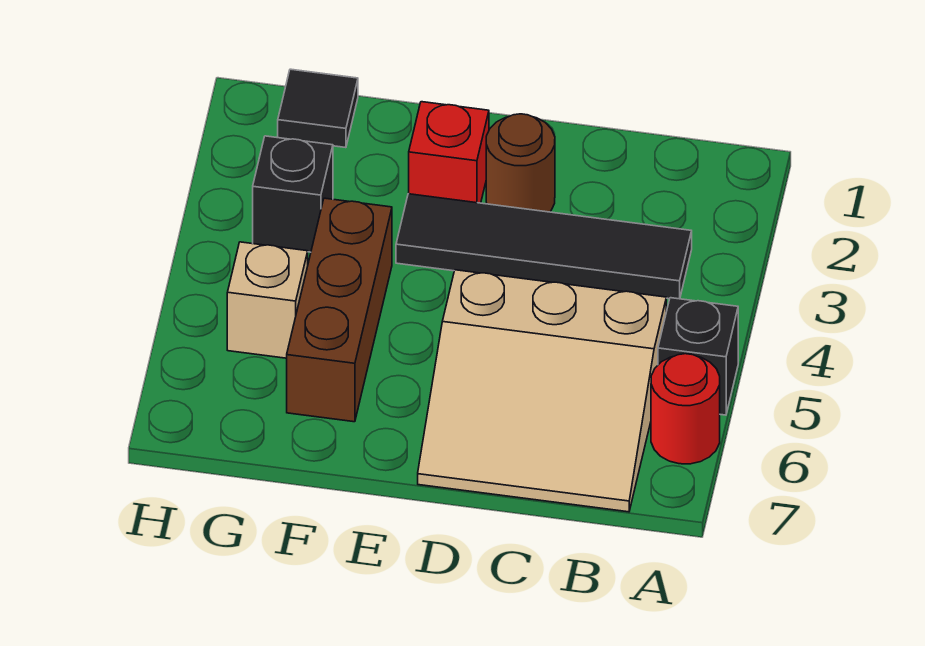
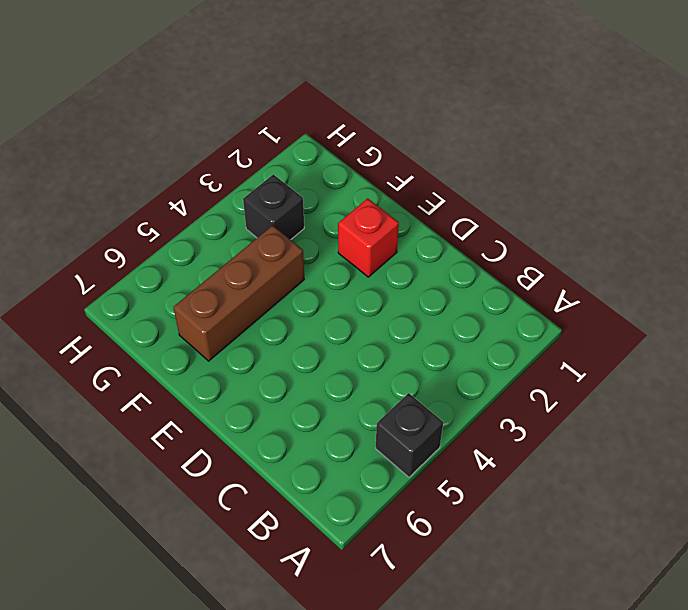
none -> red round brick A6 level 1
none -> black tile B3:E3 level 1

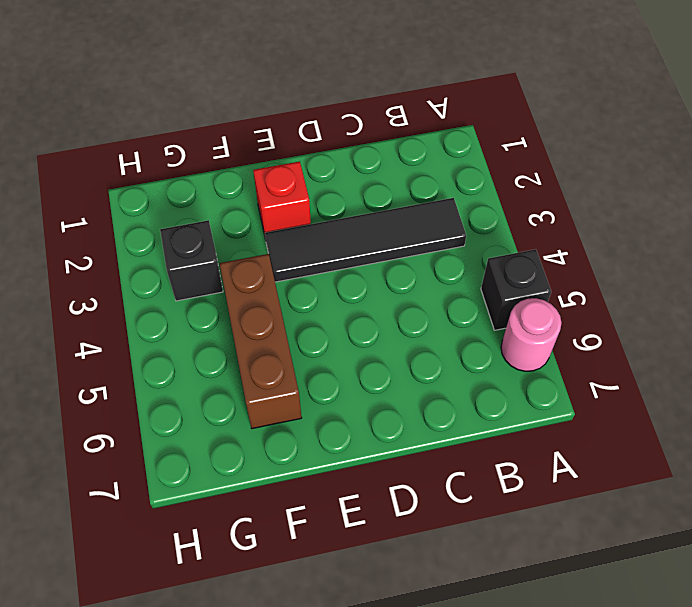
pink round brick A6 level 1 -> red round brick A6 level 1
none -> tan slope B5:D7 level 1 top 5
none -> brown round brick D2 level 1

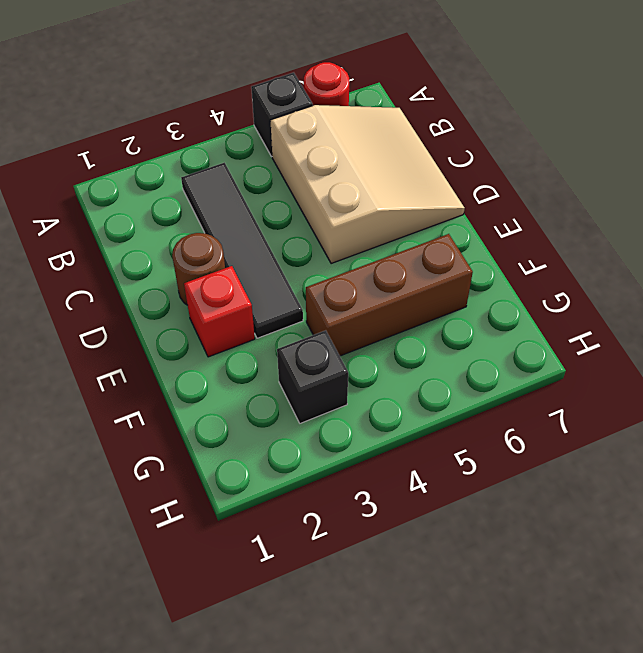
none -> black tile G1 level 1
none -> tan brick G5 level 1

